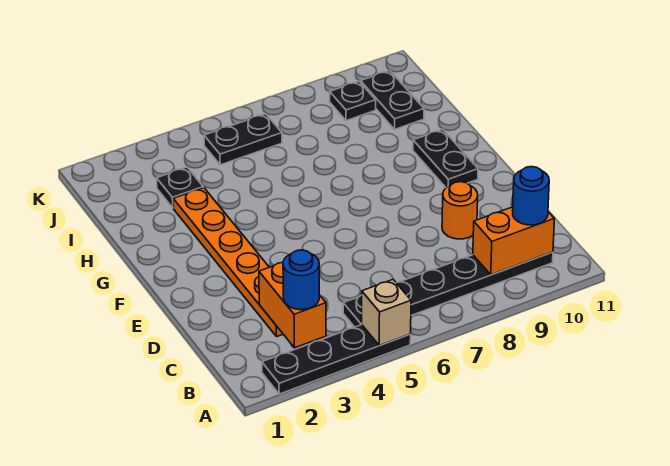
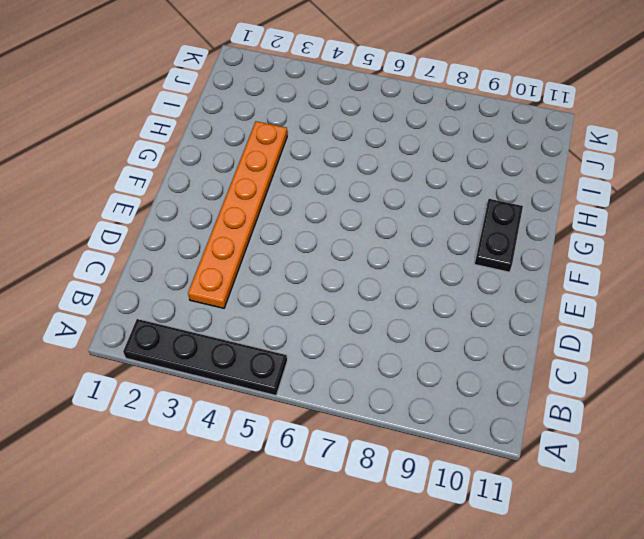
none -> black plate B5:B10 level 1
none -> orange round brick D9 level 1
none -> black plate I3 level 1

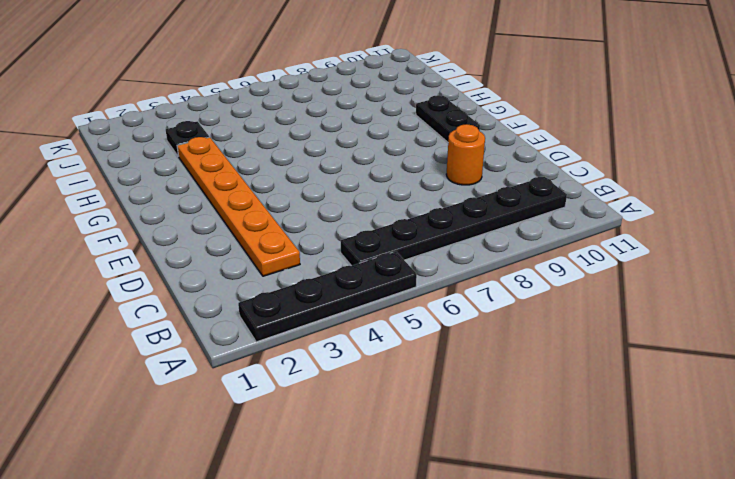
none -> black plate I10:J10 level 1
none -> black plate J5:J6 level 1
none -> black plate J9 level 1

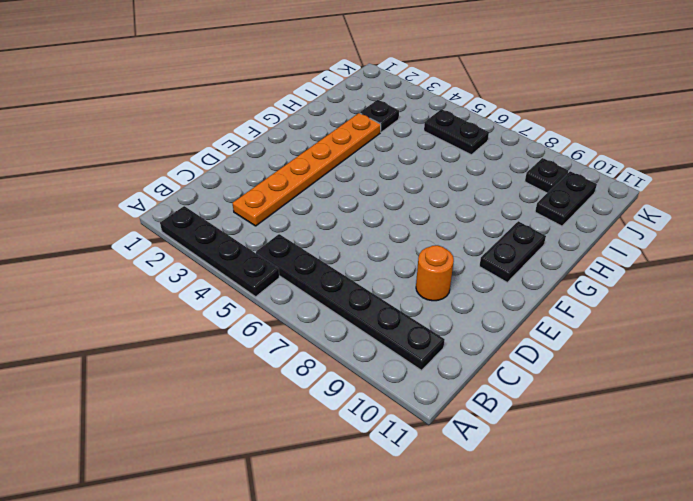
none -> tan brick A5 level 2
none -> orange brick B3:C3 level 2
none -> orange brick B9:B10 level 2

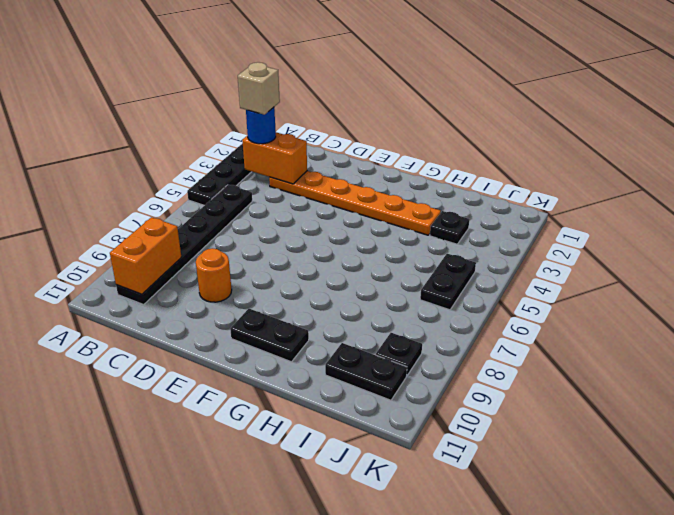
tan brick B3 level 4 -> tan brick A5 level 2
none -> blue round brick B10 level 3

